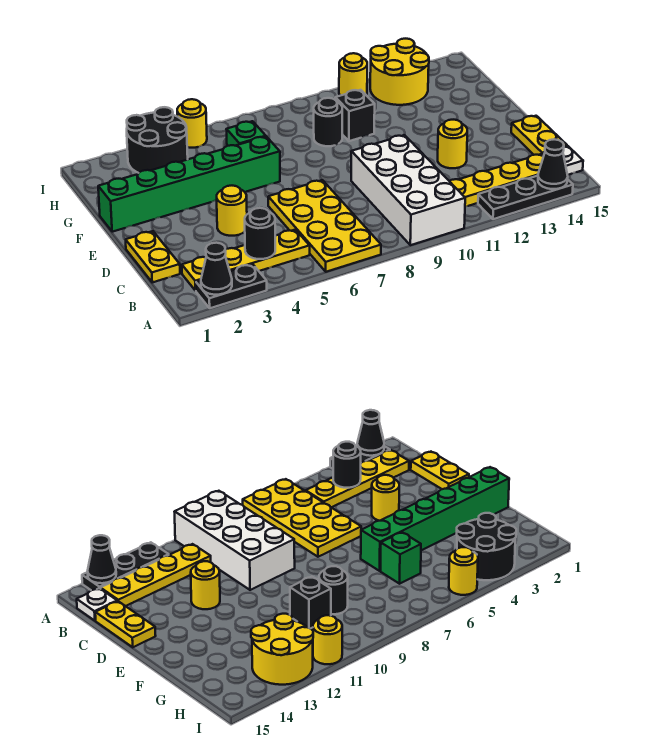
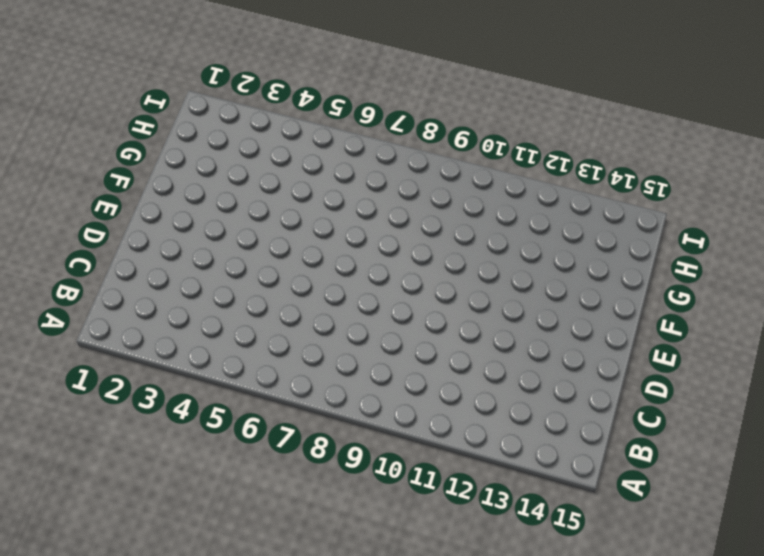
none -> black plate A2:A3 level 1
none -> yellow plate A6:D7 level 1
none -> white brick A9:D10 level 1

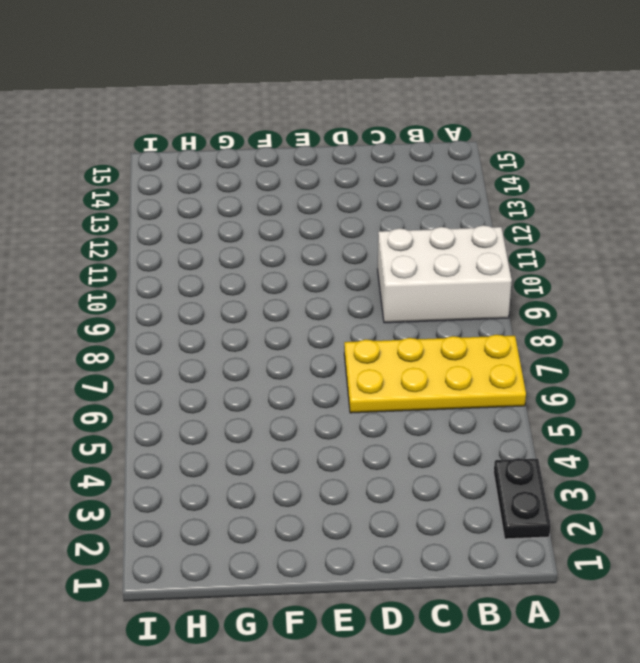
white brick A9:C10 level 1 -> white brick A9:D10 level 1
none -> black plate A12:A14 level 1
none -> yellow plate B2:B5 level 1
none -> yellow plate B11:B14 level 1

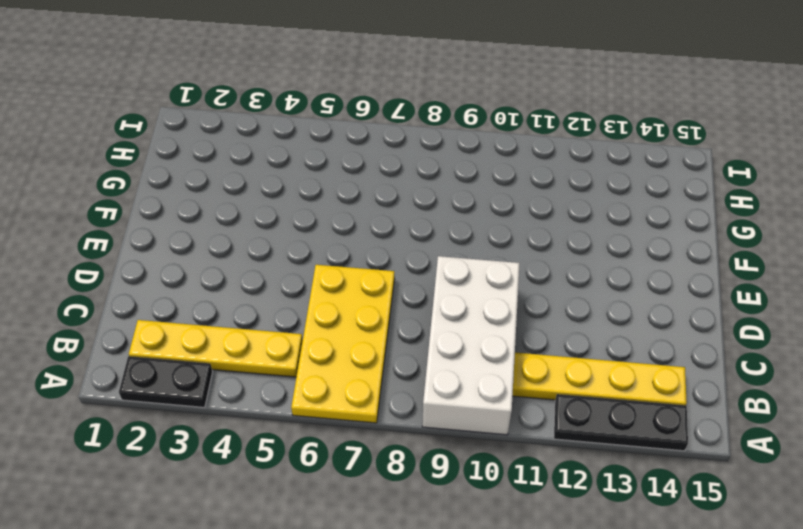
none -> white plate B15 level 1
none -> yellow plate C1:D1 level 1
none -> yellow plate C15:D15 level 1

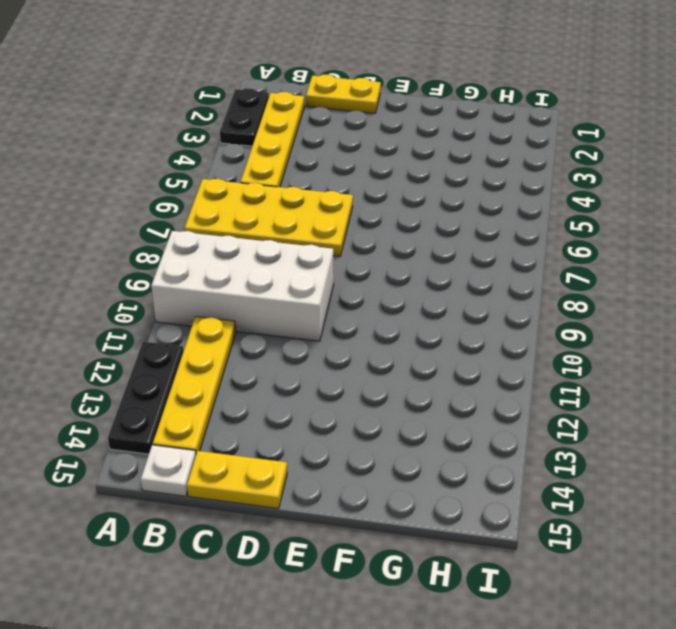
none -> yellow round brick D4 level 1
none -> yellow round brick D12 level 1
none -> green brick F1:F6 level 1

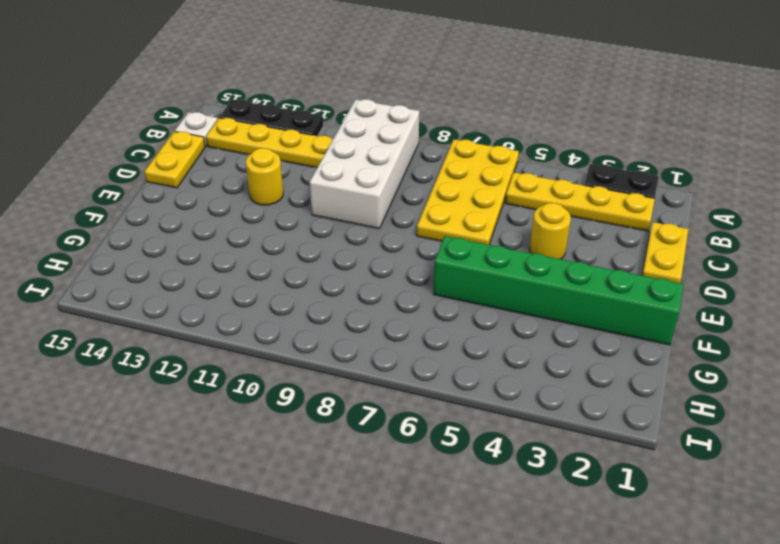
none -> green brick G6 level 1
none -> black round brick G9 level 1
none -> black brick G10 level 1

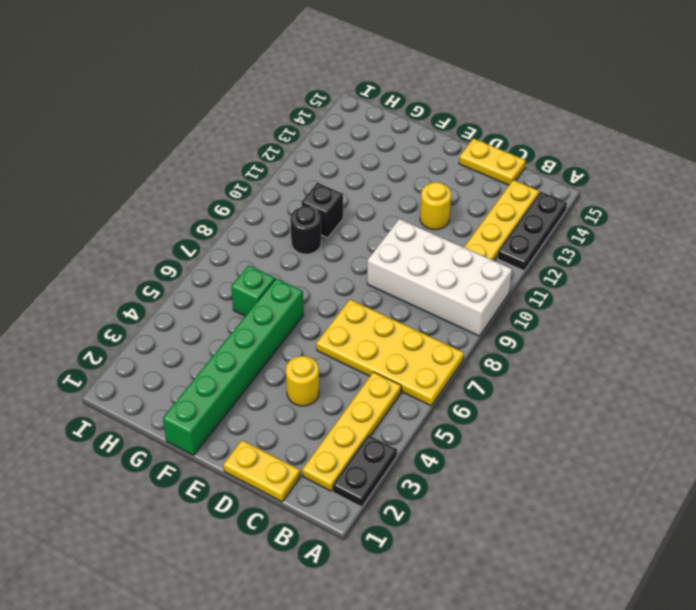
none -> white plate B15 level 1
none -> black round brick H3:I4 level 1
none -> yellow round brick H12:I13 level 1

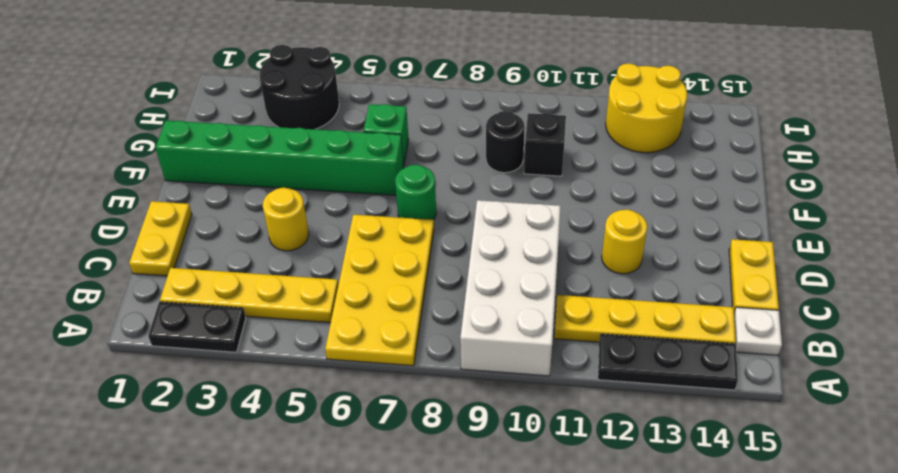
green round brick E7 level 1 -> none
none -> yellow round brick I5 level 1
none -> yellow round brick I11 level 1
none -> black cone A2 level 2

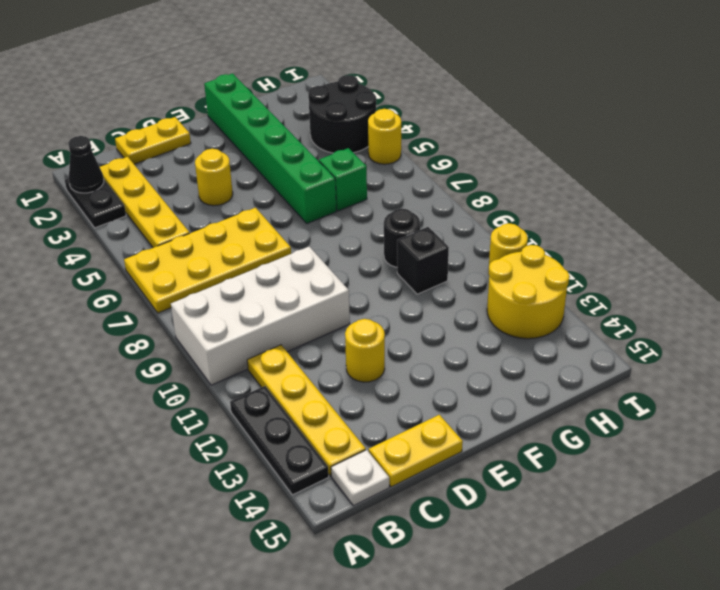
none -> black cone A14 level 2
none -> black round brick B4 level 2

